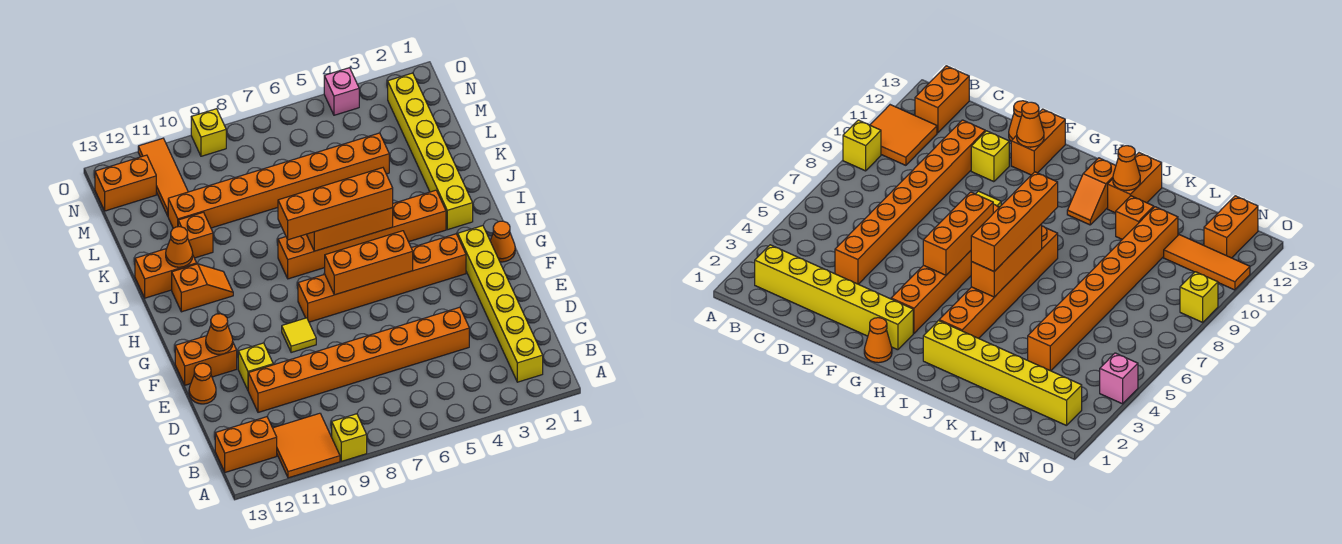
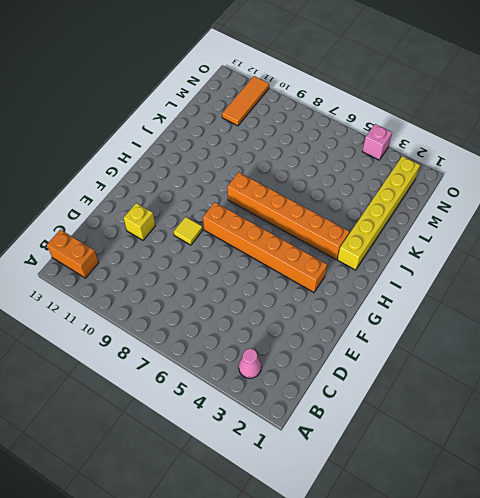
pink cone B3 level 1 -> none
none -> yellow brick A9 level 1
none -> orange tile A10:B11 level 1
none -> yellow brick B2:G2 level 1

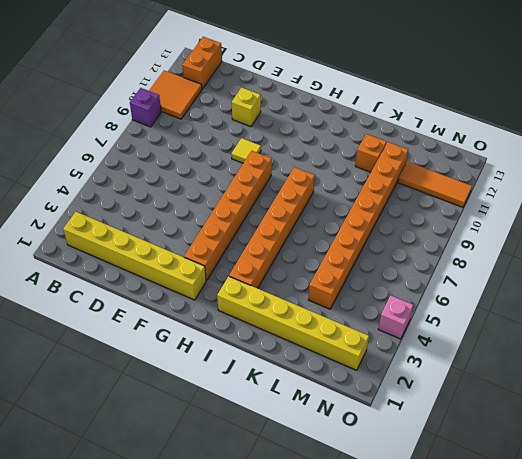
purple brick A9 level 1 -> yellow brick A9 level 1
none -> orange brick D4:D11 level 1
none -> orange cone E13 level 1
none -> orange brick F12:F13 level 1

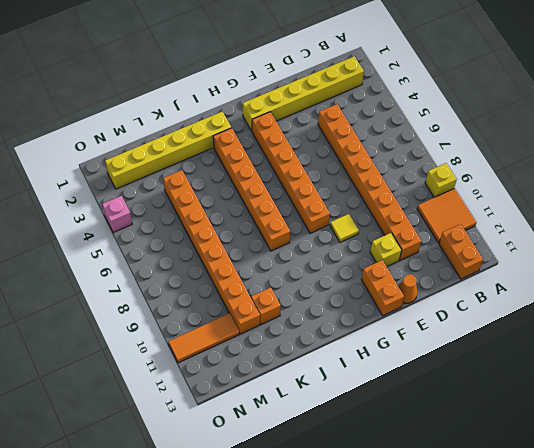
none -> orange cone G1 level 1
none -> orange slope I11:I12 level 1 top 12
none -> orange brick J12:J13 level 1

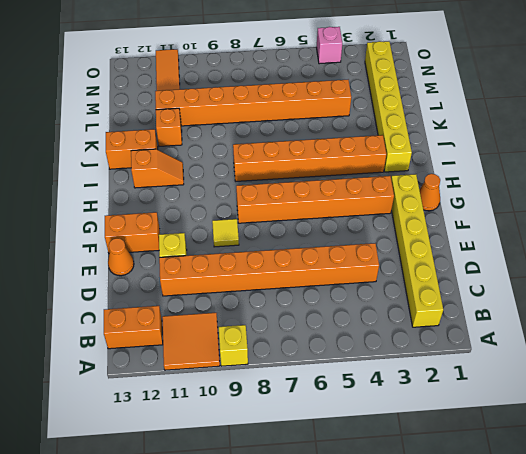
none -> orange brick N12:N13 level 1
none -> yellow brick O9 level 1
none -> orange cone F12 level 2

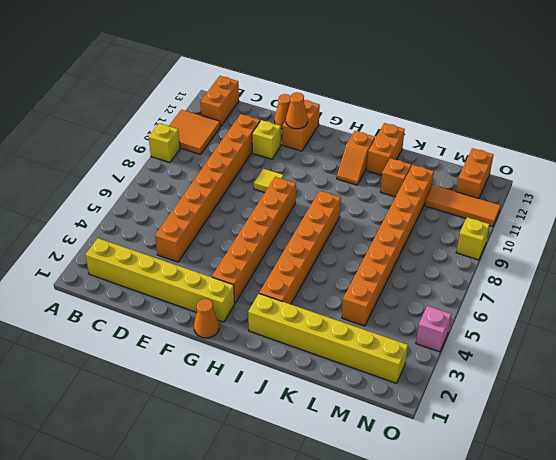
none -> orange brick G5:G7 level 2
none -> orange brick I5:I7 level 2
none -> orange cone J12 level 2

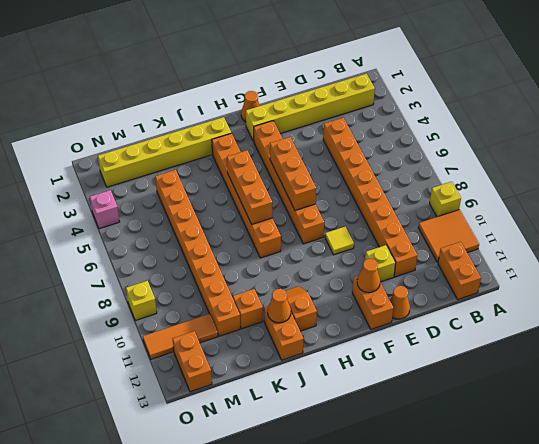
none -> orange brick I5:I8 level 3

